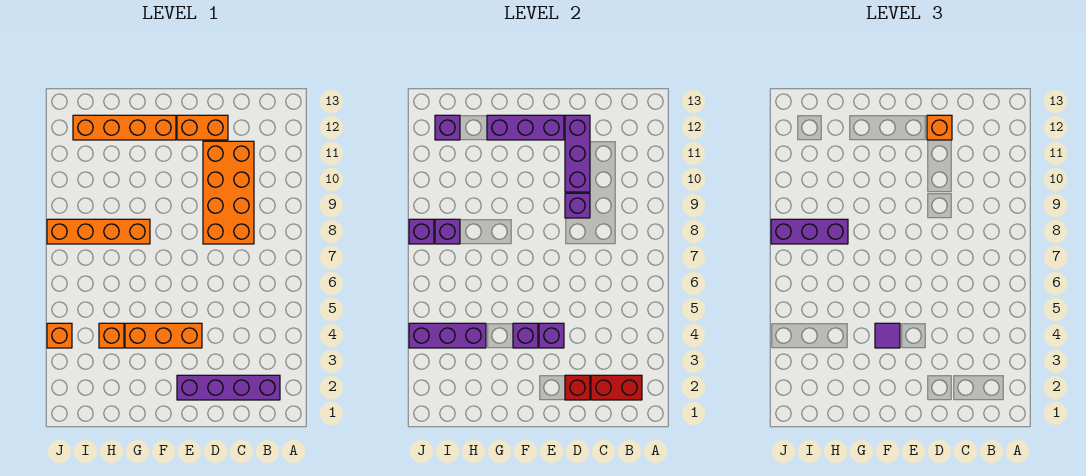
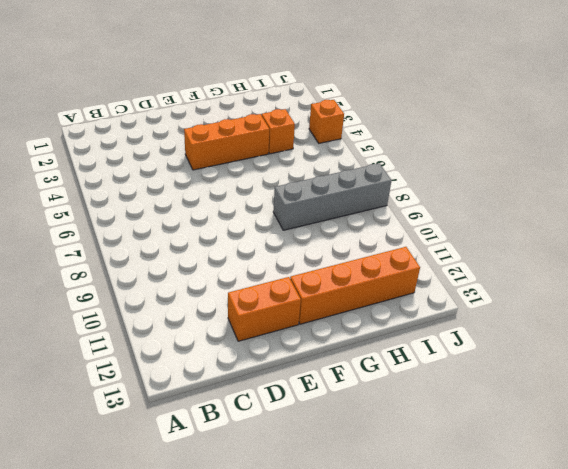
grey brick G8:J8 level 1 -> orange brick G8:J8 level 1
none -> purple brick B2:E2 level 1
none -> orange brick C8:D11 level 1
none -> red brick B2:C2 level 2

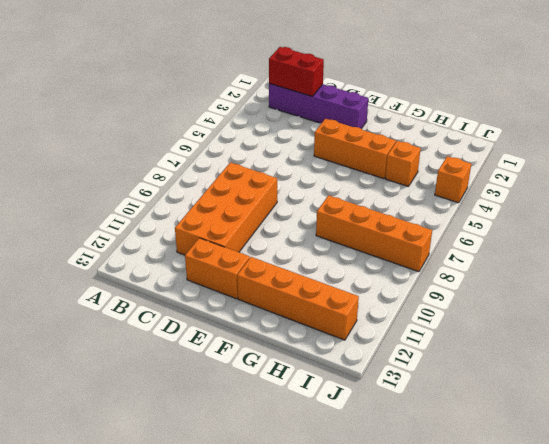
none -> red brick D2 level 2
none -> purple brick D9 level 2
none -> purple brick D10:D12 level 2

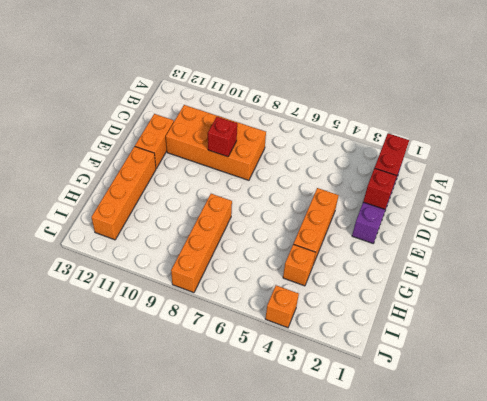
red brick D9 level 2 -> purple brick D9 level 2
none -> purple brick D10:D12 level 2
none -> purple brick E4 level 2
none -> purple brick E12:G12 level 2

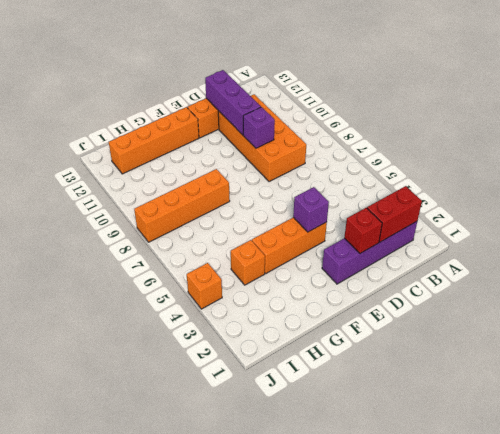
none -> purple brick E12:G12 level 2
none -> purple brick F4 level 2
none -> purple brick H4:J4 level 2

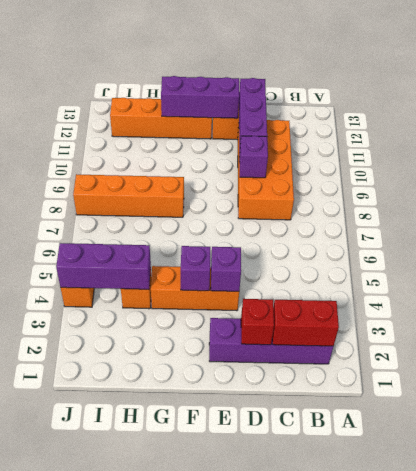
none -> purple brick I8 level 2
none -> purple brick I12 level 2
none -> purple brick J8 level 2

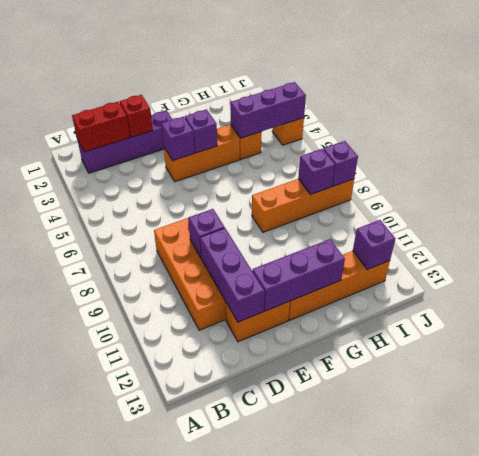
none -> orange brick D12 level 3
none -> purple tile F4 level 3
none -> purple brick H8:J8 level 3

